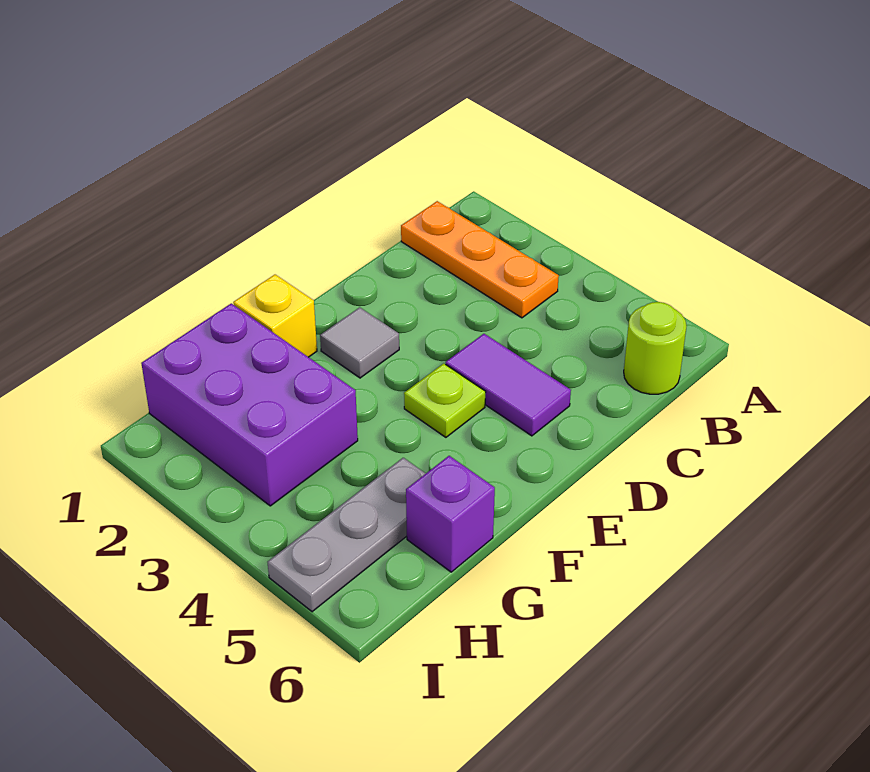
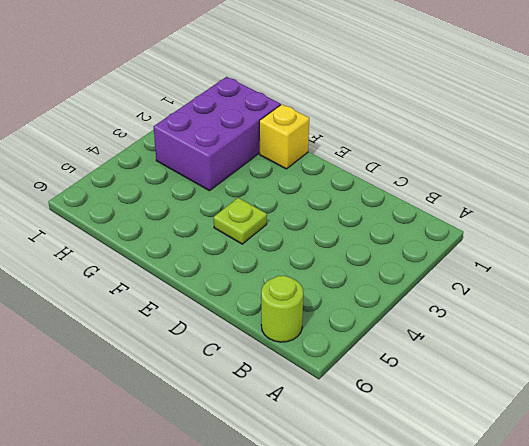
none -> orange plate B1:B3 level 1
none -> purple tile D4:D5 level 1

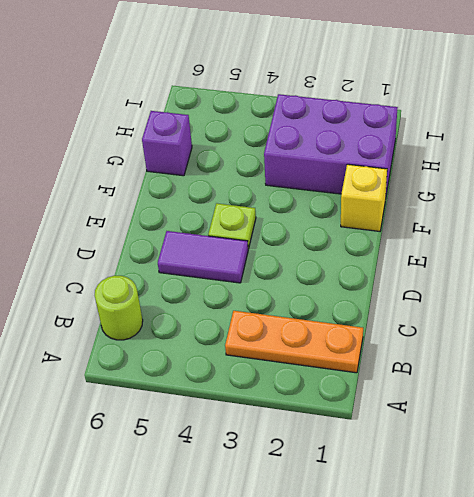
none -> grey tile E2 level 1
none -> grey plate G5:I5 level 1

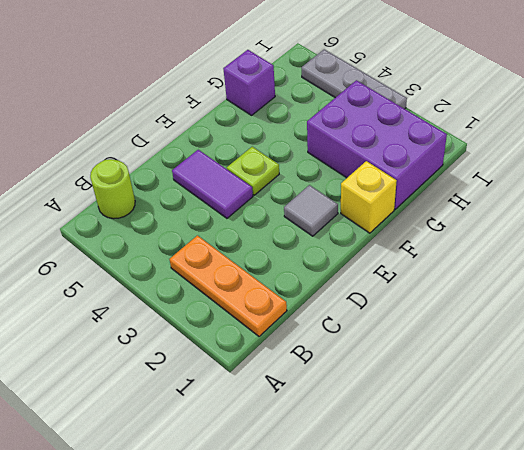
grey plate I3:I5 level 1 -> grey plate G5:I5 level 1

